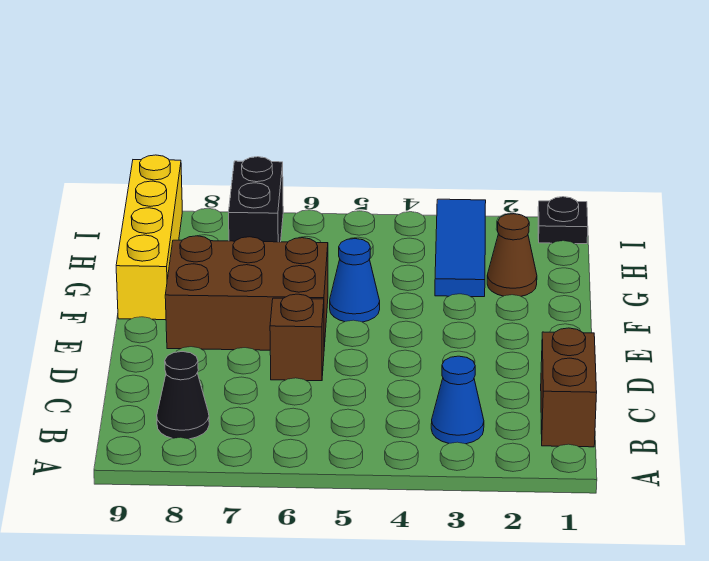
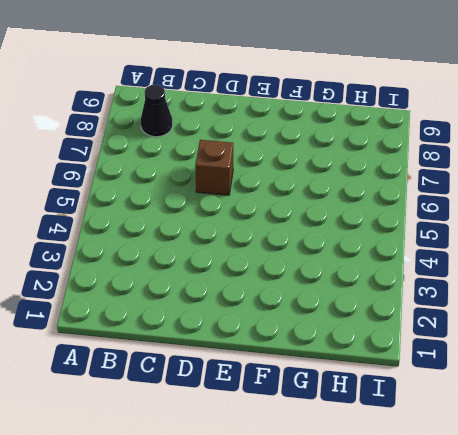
none -> brown brick B1:C1 level 1
none -> blue cone B3 level 1

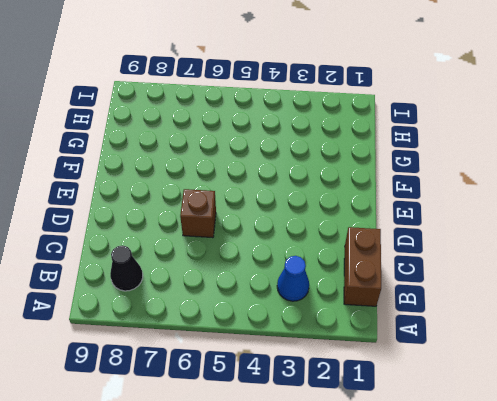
none -> brown brick E6:F8 level 1
none -> blue cone F5 level 1

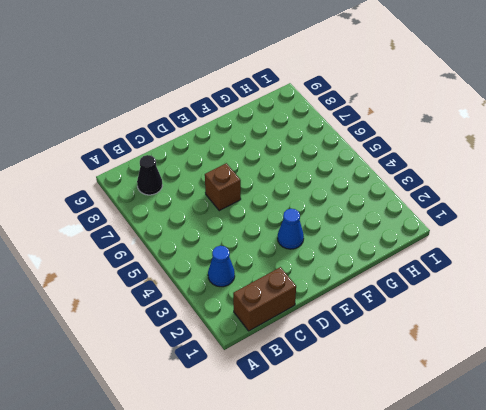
blue cone E3 level 1 -> blue cone F5 level 1
none -> brown brick E6:F8 level 1
none -> yellow brick F9:I9 level 1

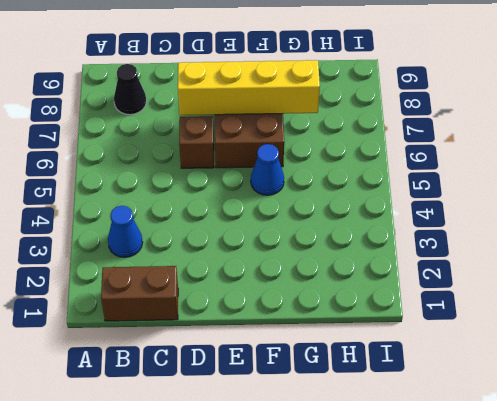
yellow brick D7:G7 level 2 -> yellow brick F9:I9 level 1
none -> brown cone G2 level 1
none -> blue tile G3:I3 level 1

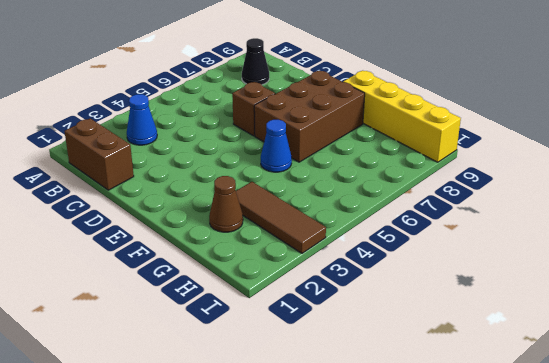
brown tile G3:I3 level 1 -> blue tile G3:I3 level 1
none -> black brick H7:I7 level 1
none -> black plate I1 level 1

